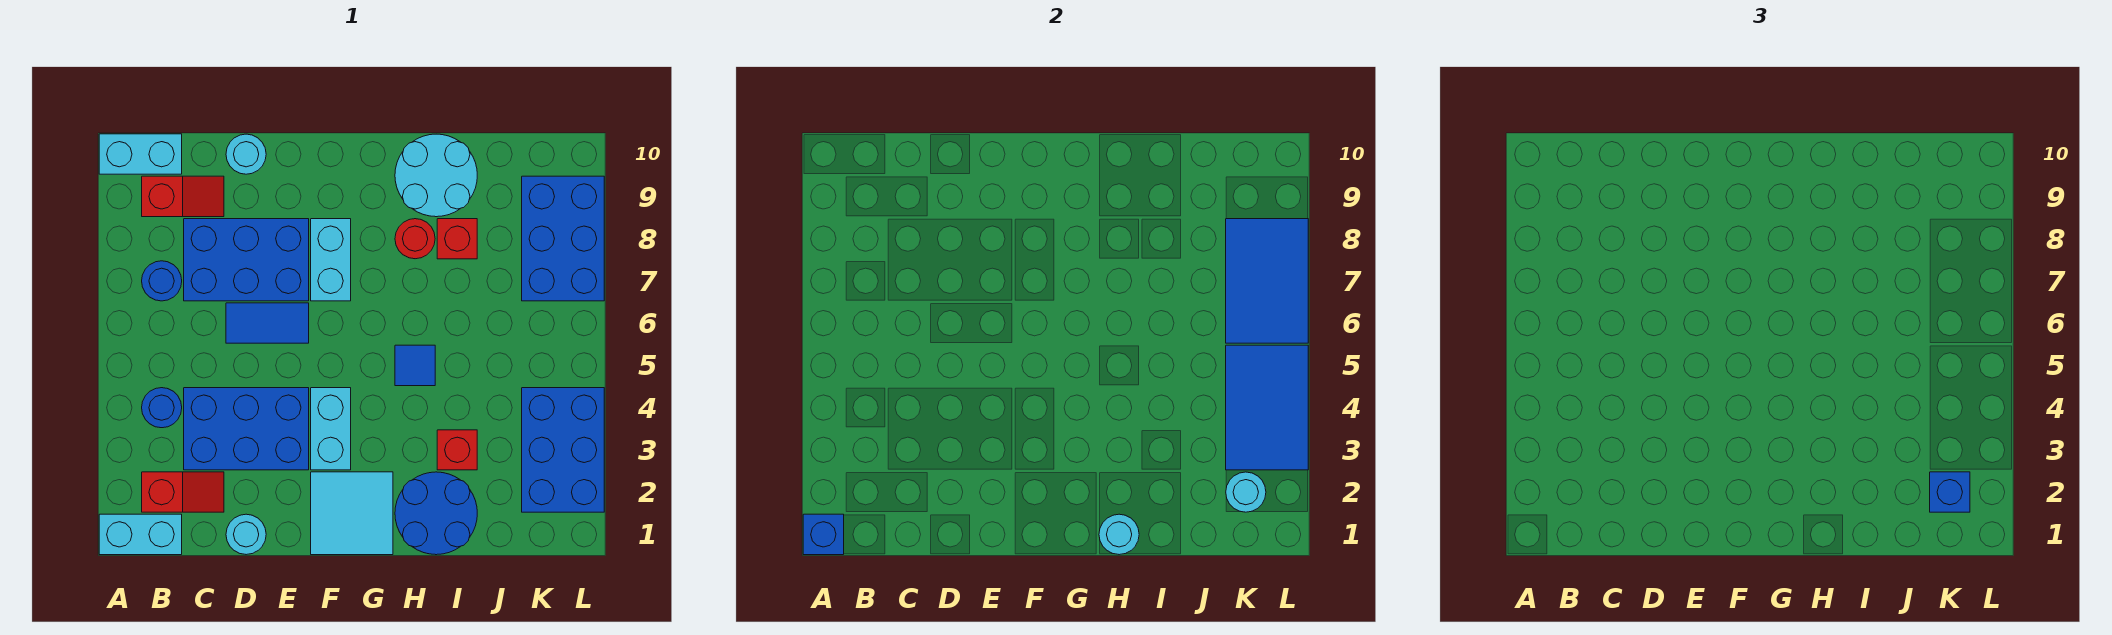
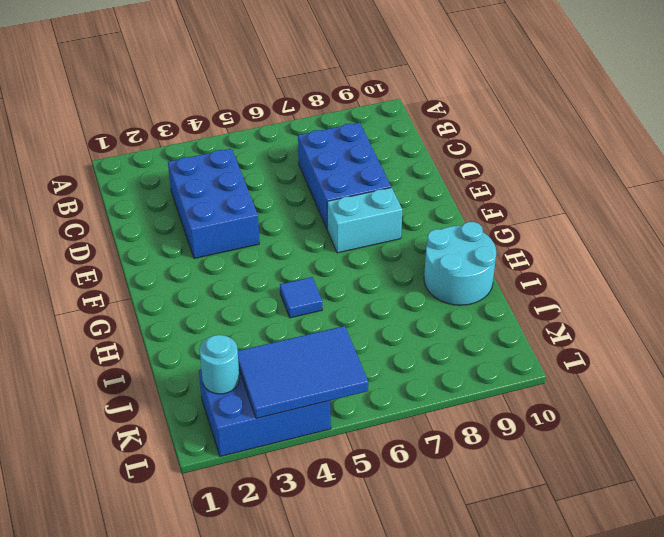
none -> cyan brick A1:B1 level 1
none -> cyan brick A10:B10 level 1
none -> red slope B2:C2 level 1 top B

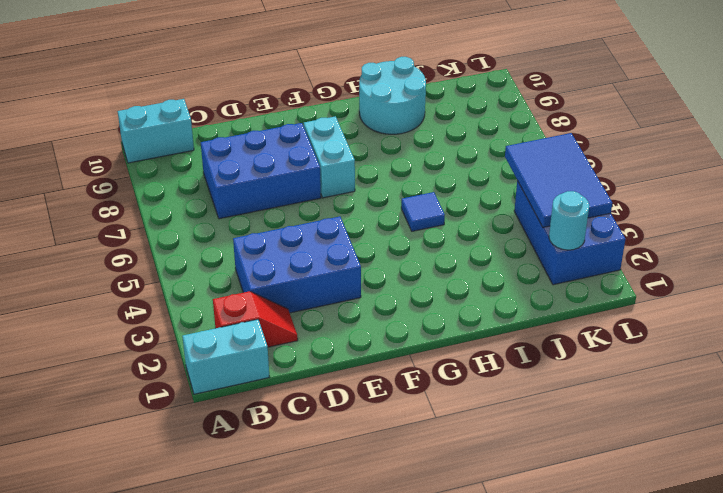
none -> blue round brick B4 level 1
none -> blue round brick B7 level 1
none -> red slope B9:C9 level 1 top B

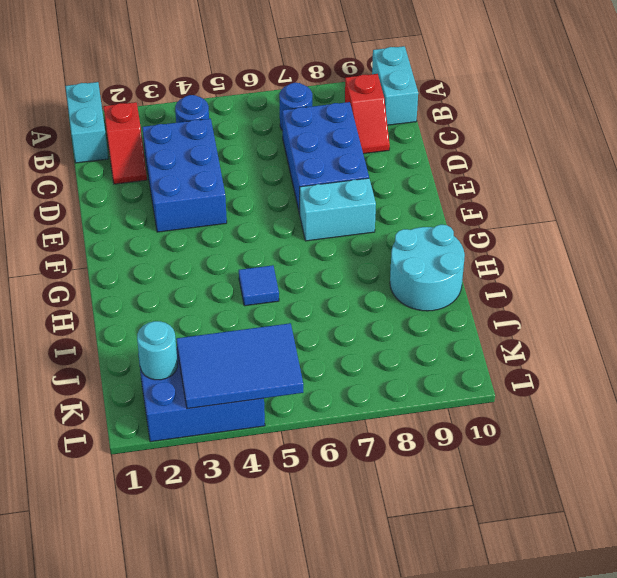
none -> cyan round brick D1 level 1
none -> blue tile D6:E6 level 1
none -> cyan round brick D10 level 1

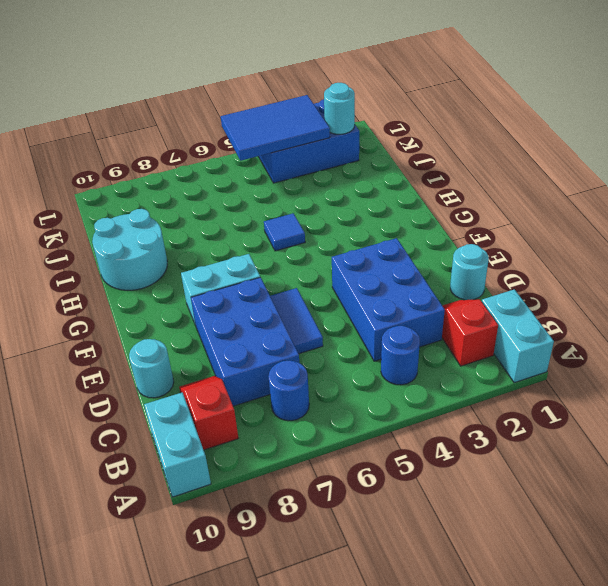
none -> cyan tile F1:G2 level 1
none -> cyan brick F3:F4 level 1
none -> blue round brick H1:I2 level 1

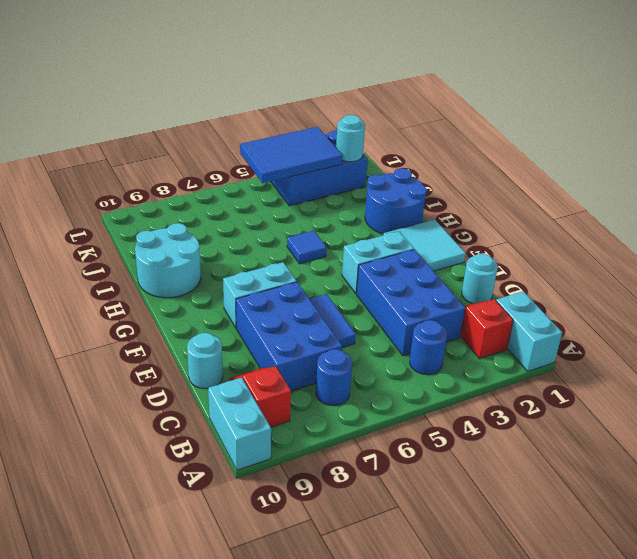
none -> red round brick H8 level 1
none -> red brick I3 level 1
none -> red brick I8 level 1

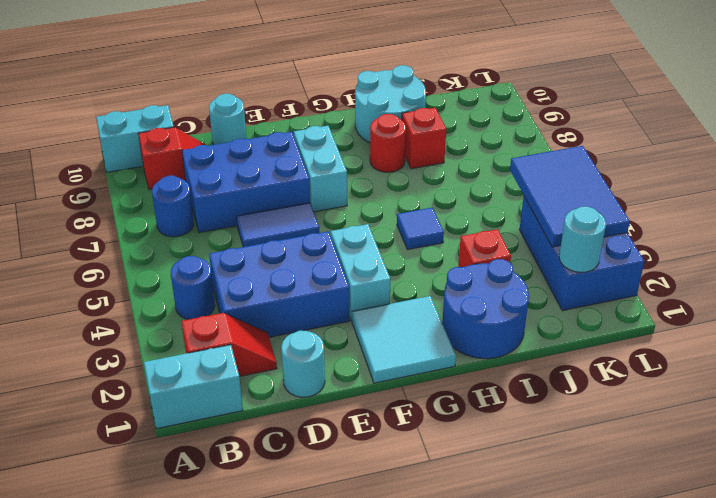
none -> blue brick K7:L9 level 1
none -> blue brick A1 level 2
none -> cyan round brick H1 level 2

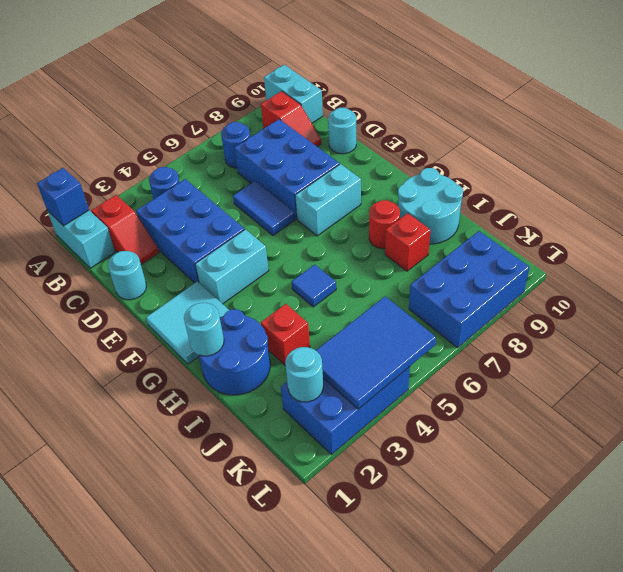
none -> blue tile K6:L8 level 2
none -> blue brick K2 level 3

